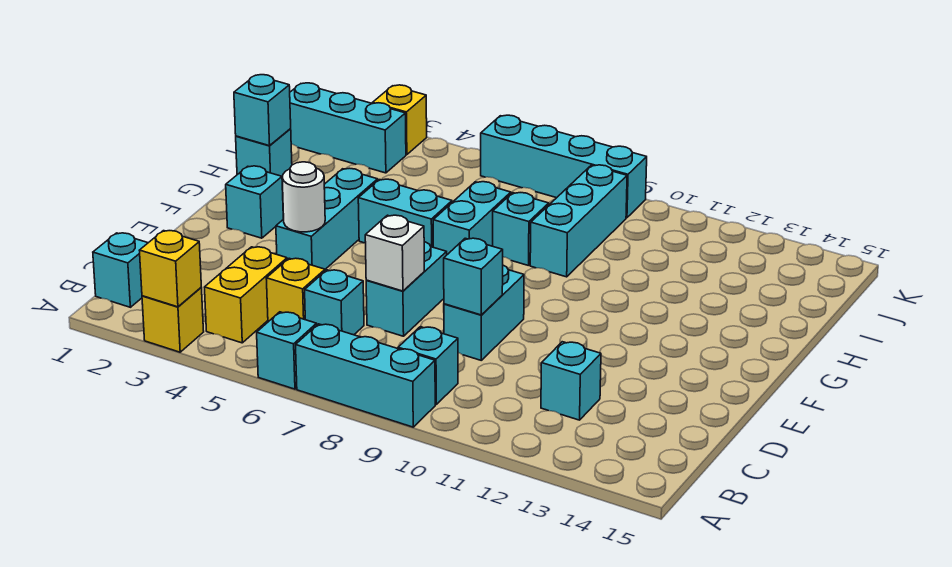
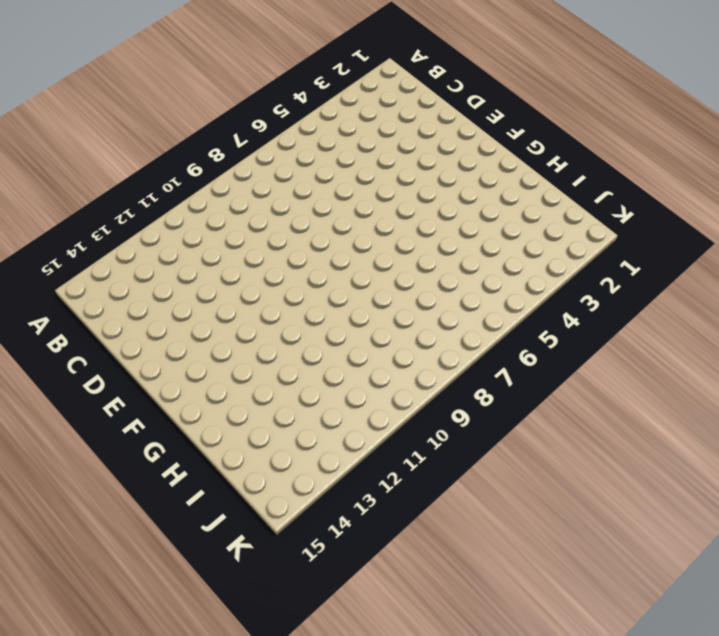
none -> yellow brick A3 level 1
none -> cyan brick A6 level 1
none -> cyan brick A7:A9 level 1

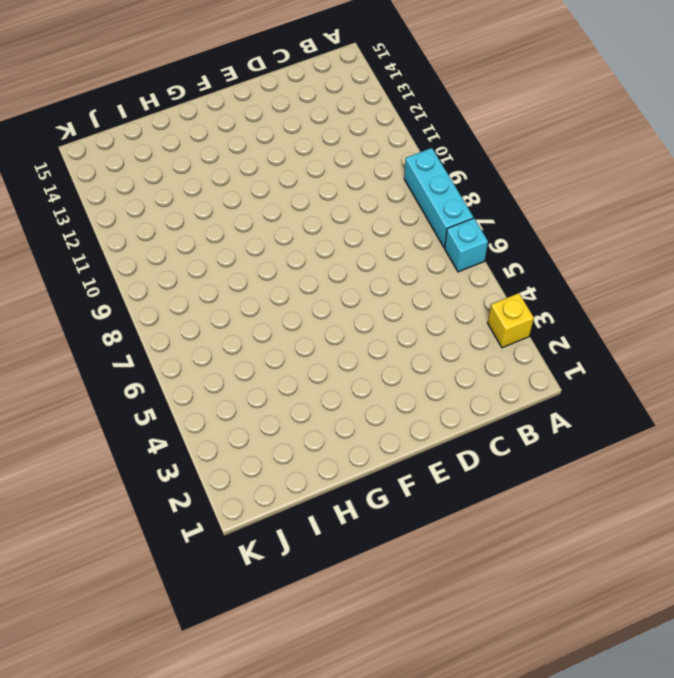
none -> cyan brick B1 level 1
none -> yellow brick B4:C4 level 1
none -> cyan brick B9 level 1

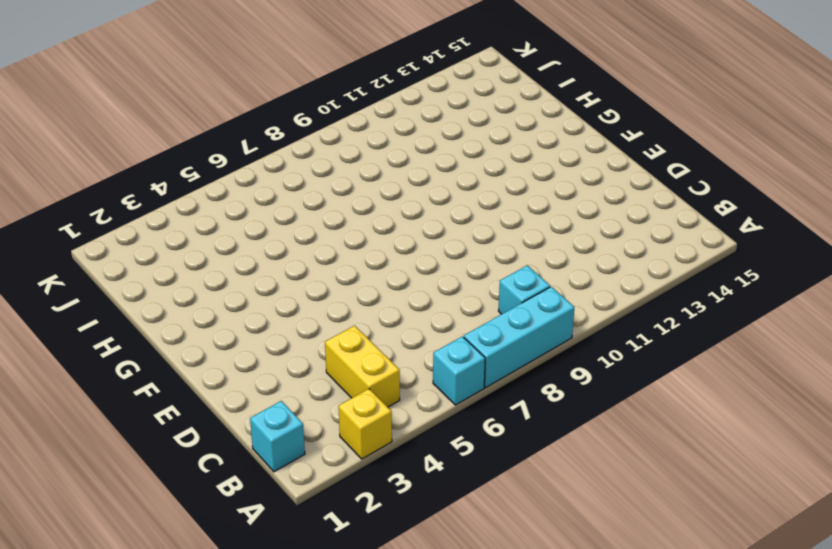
none -> yellow brick C5 level 1
none -> cyan brick C6 level 1
none -> cyan brick C12 level 1

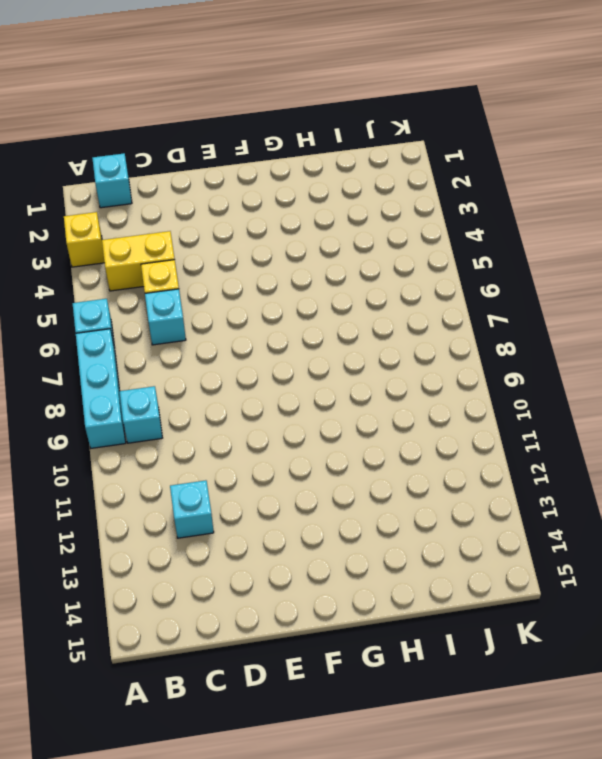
none -> cyan brick D7:E7 level 1
none -> cyan brick D9:E9 level 1
none -> cyan brick E4:G4 level 1

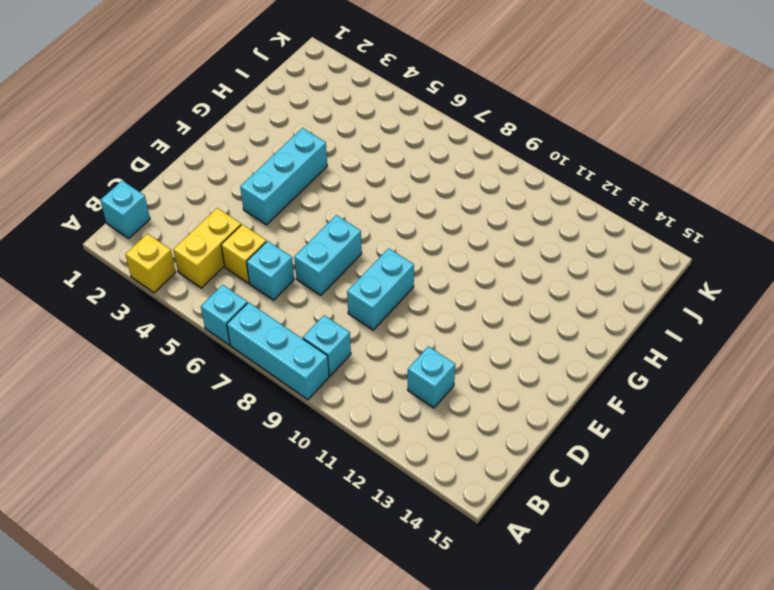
none -> cyan brick F2 level 1
none -> cyan brick G5:G6 level 1
none -> cyan brick G7:H7 level 1

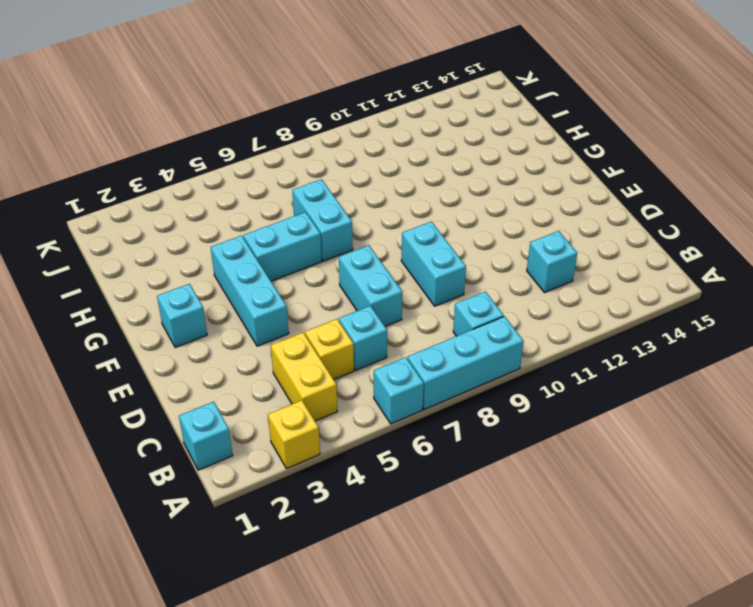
none -> cyan brick H1 level 1
none -> cyan brick H8 level 1
none -> cyan brick H9:J9 level 1

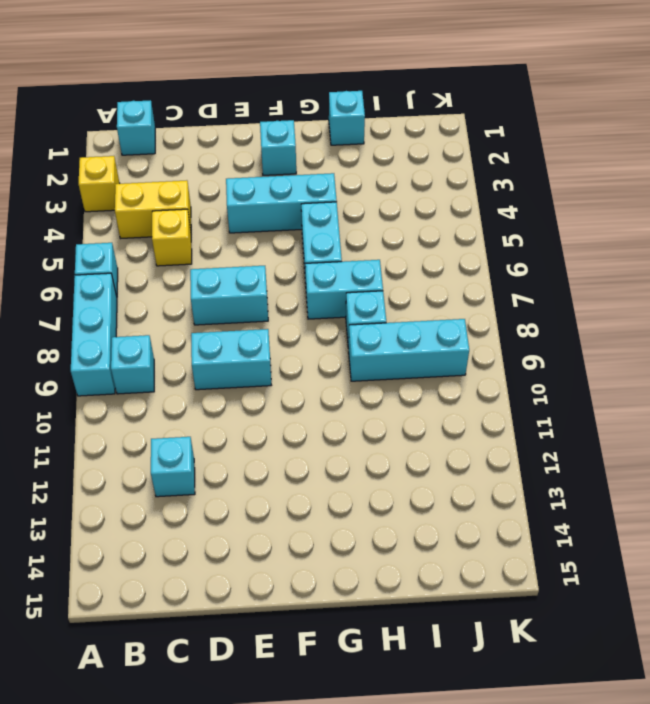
none -> cyan brick C6 level 1
none -> cyan brick J1:J3 level 1
none -> yellow brick K3 level 1

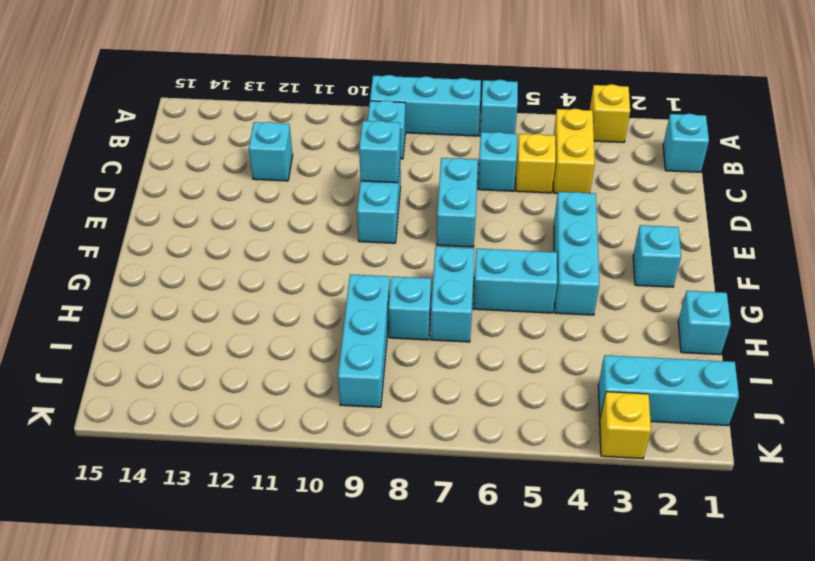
none -> cyan brick K6:K9 level 1
none -> yellow brick A3 level 2
none -> white brick D7 level 2

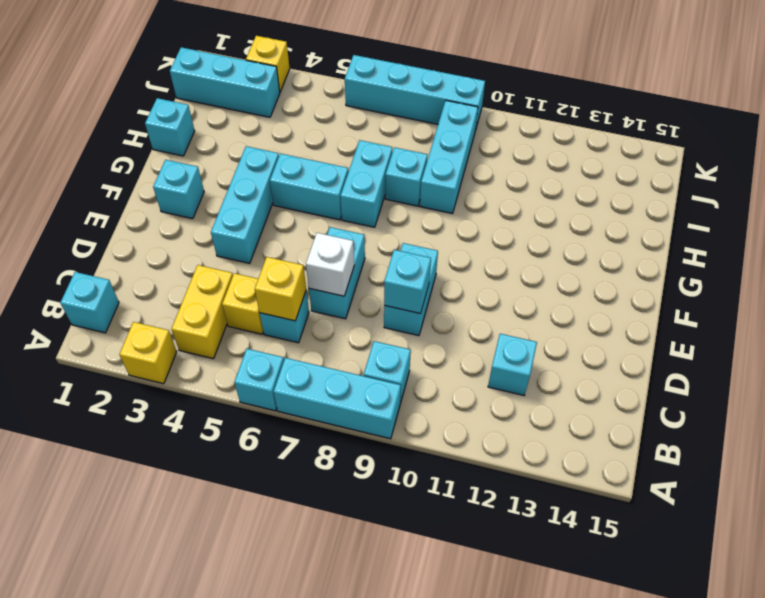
yellow brick C6 level 2 -> yellow brick A3 level 2
none -> white round brick E4 level 2
none -> cyan brick H1 level 2

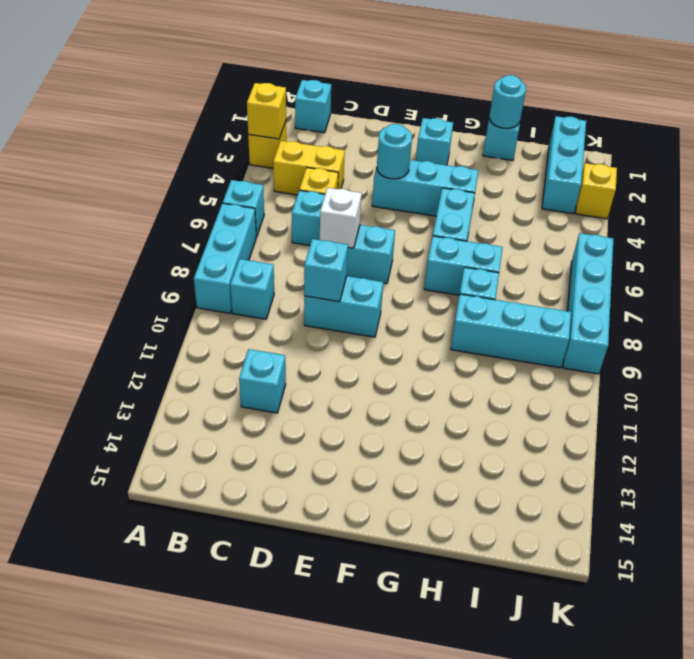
cyan round brick E4 level 2 -> white round brick E4 level 2
cyan round brick H1 level 2 -> cyan brick H1 level 2

